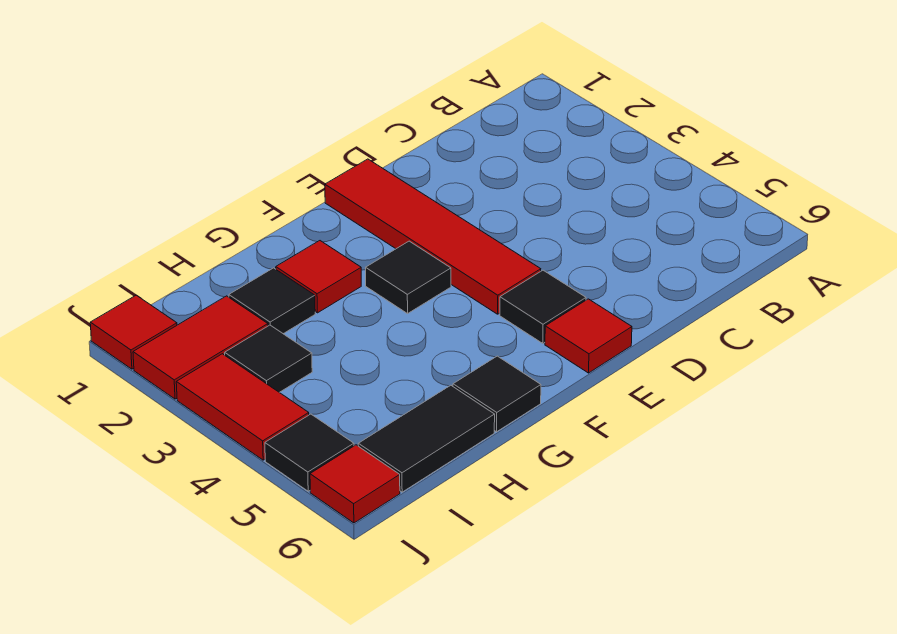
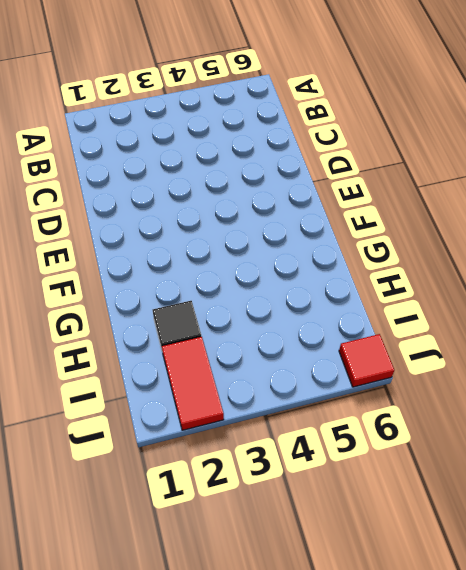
none -> red tile E1:E4 level 1
none -> black tile E5 level 1
none -> red tile E6 level 1

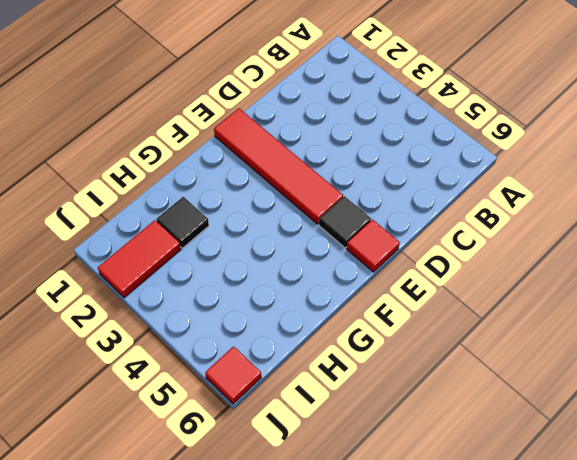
none -> black tile F3 level 1
none -> red tile G2 level 1
none -> black tile G6 level 1

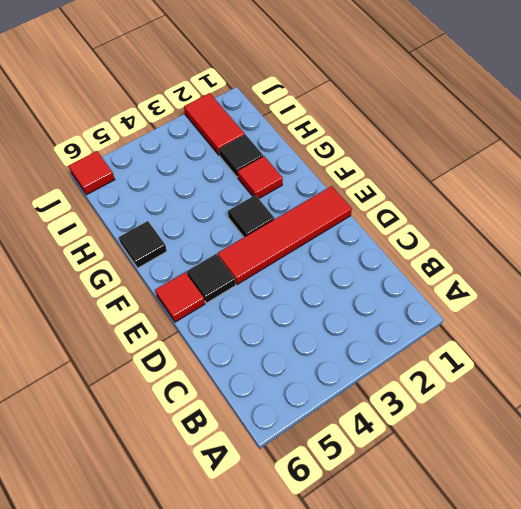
none -> black tile H6:I6 level 1
none -> black tile I3 level 1
none -> red tile J1 level 1

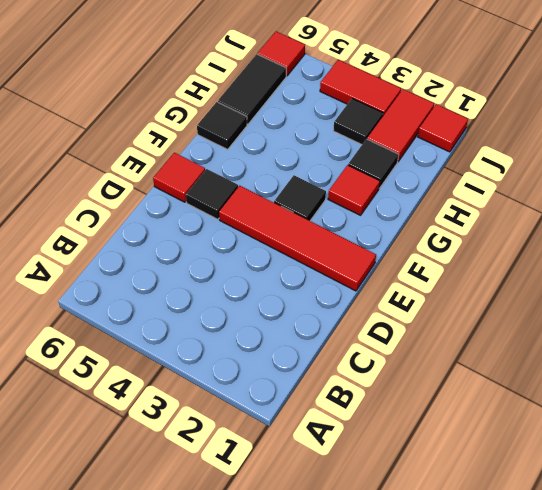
none -> black tile J5 level 1

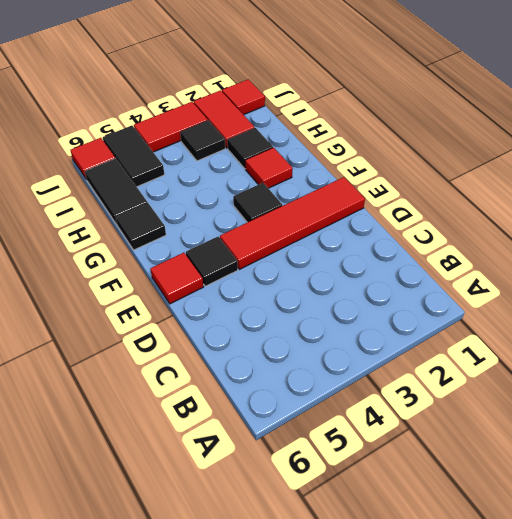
black tile I5:J5 level 1 -> black tile J5 level 1

